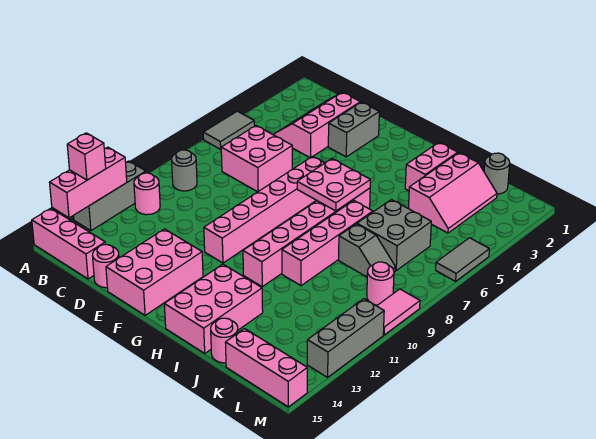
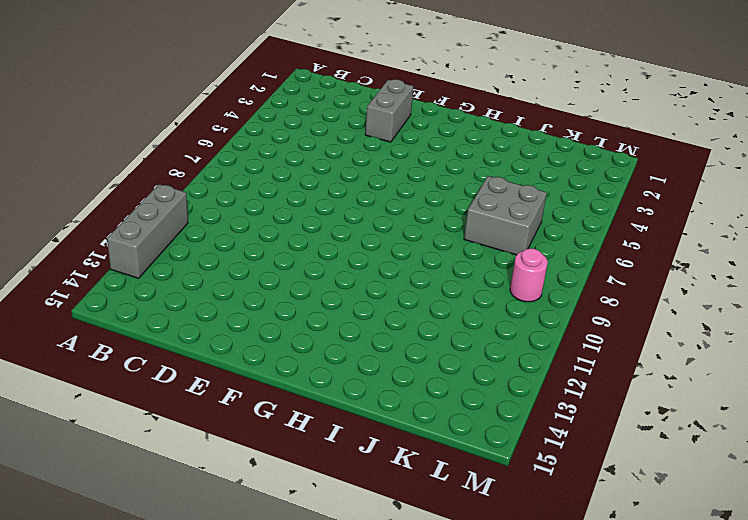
none -> grey tile A5:A6 level 1
none -> pink brick A15:C15 level 1
none -> grey round brick B9 level 1

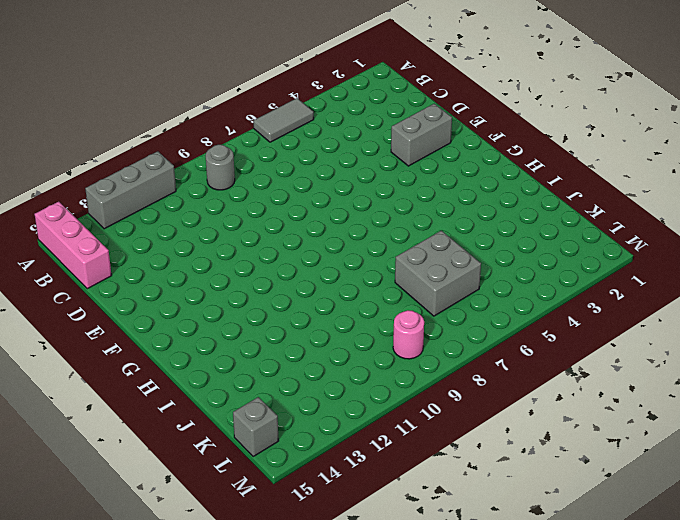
grey brick L15 level 1 -> pink brick K15:M15 level 1
none -> pink round brick B11 level 1
none -> pink slope C2:D4 level 1 top D
none -> pink brick C6:D7 level 1

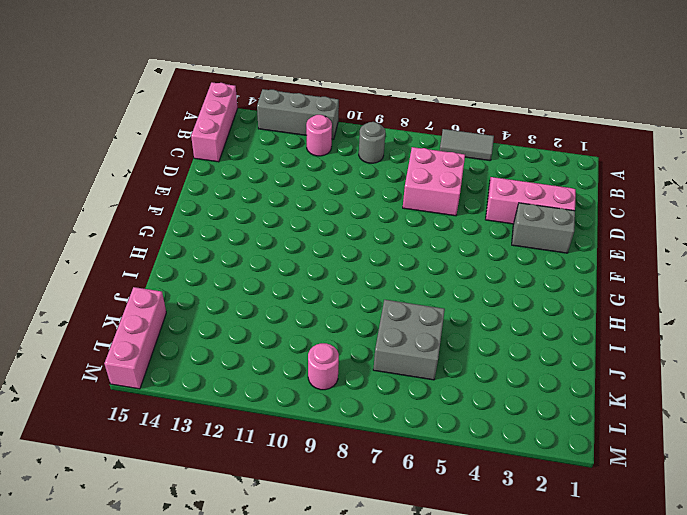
none -> pink round brick D15 level 1
none -> pink brick E13:F15 level 1
none -> pink brick F6:F11 level 1

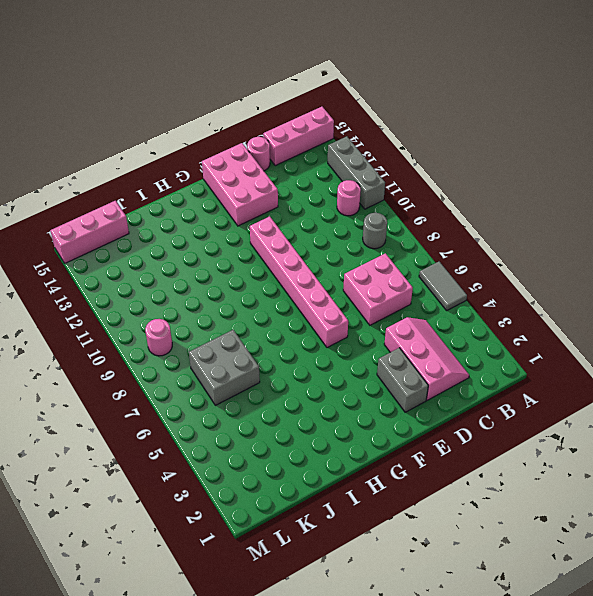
none -> pink brick H6:H11 level 1
none -> pink brick H13:I15 level 1
none -> pink brick I2:I3 level 1

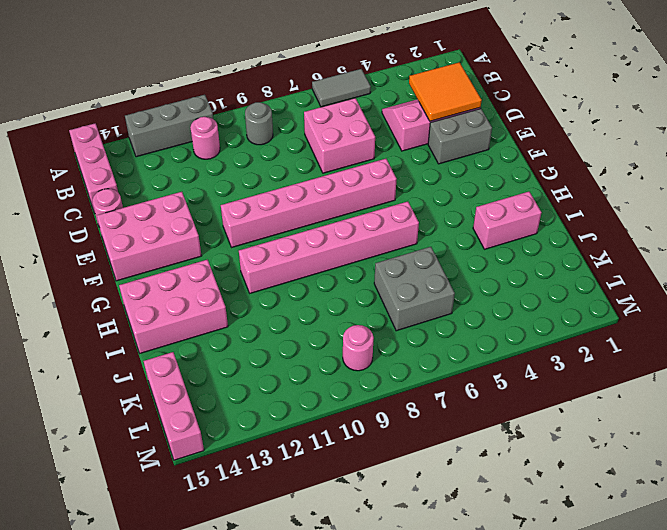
orange tile C2:D3 level 2 -> none
none -> pink brick I7:I10 level 1
none -> pink slope J2:K4 level 1 top J
none -> grey slope J8:K8 level 1 top J

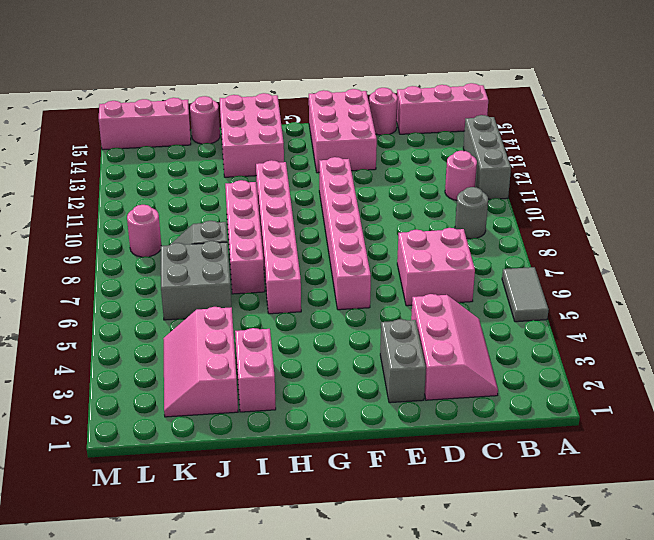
none -> grey round brick K1 level 1
none -> grey tile M5:M6 level 1
none -> pink tile M9:M10 level 1

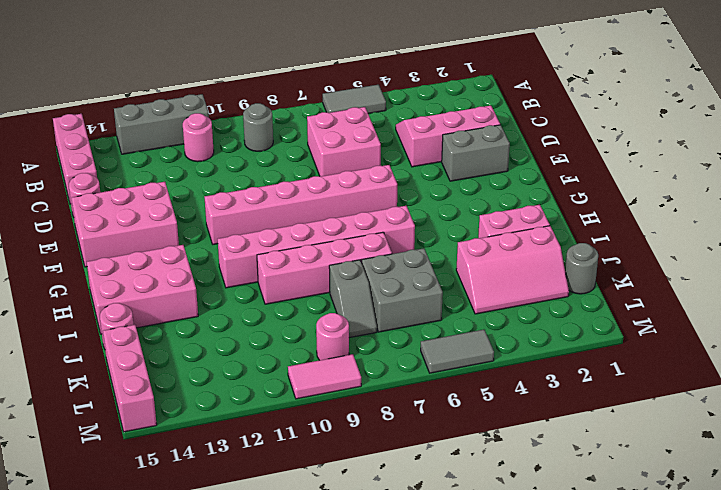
none -> grey brick M11:M13 level 1
none -> pink brick A12:A14 level 2
none -> pink plate G6:H7 level 2

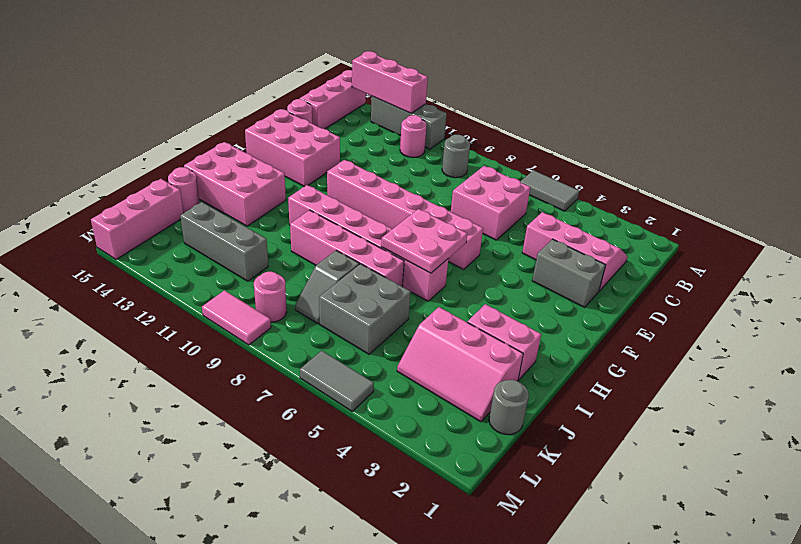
grey brick K11:K13 level 1 -> grey brick M11:M13 level 1
none -> pink brick A13 level 3

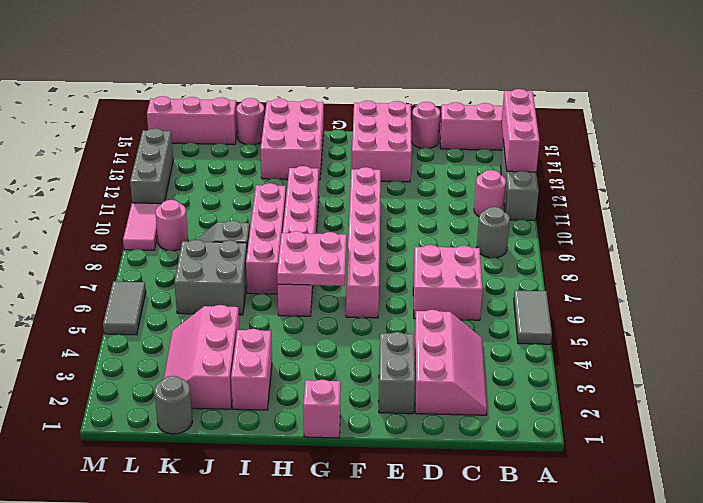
pink brick G1 level 1 -> pink brick A13 level 3

